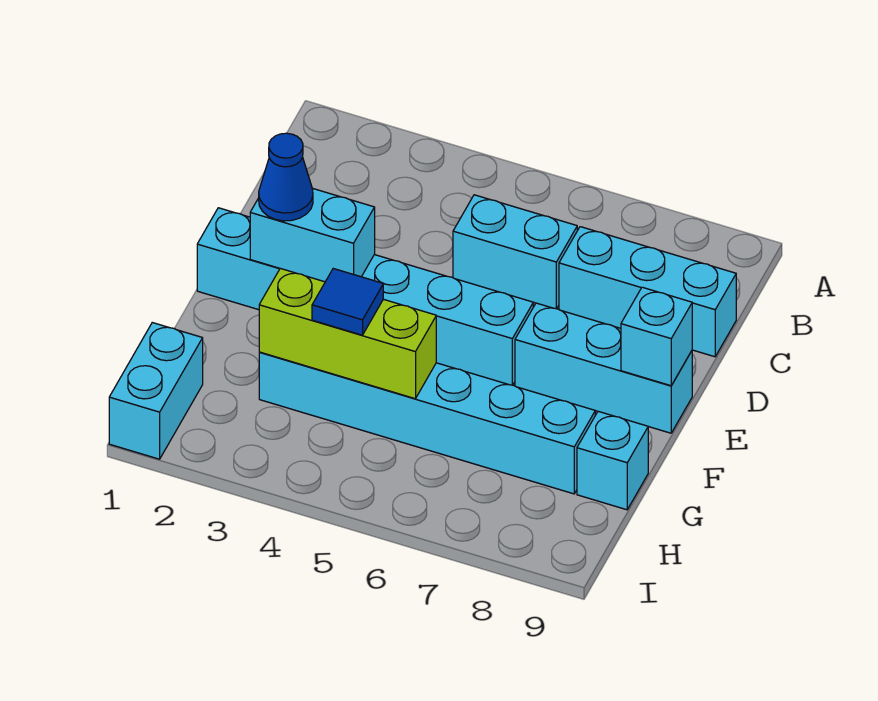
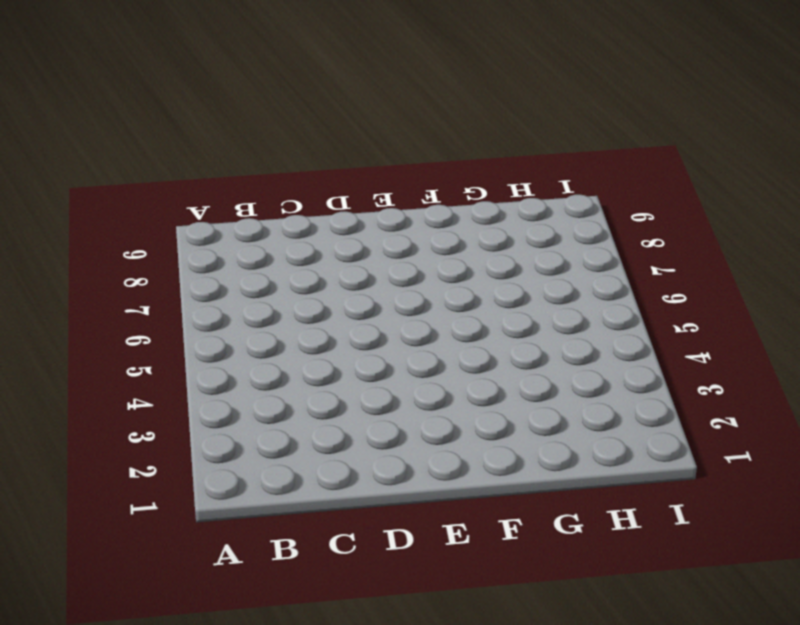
none -> cyan brick C5:C6 level 1
none -> cyan brick C7:C9 level 1
none -> cyan brick E1:E6 level 1

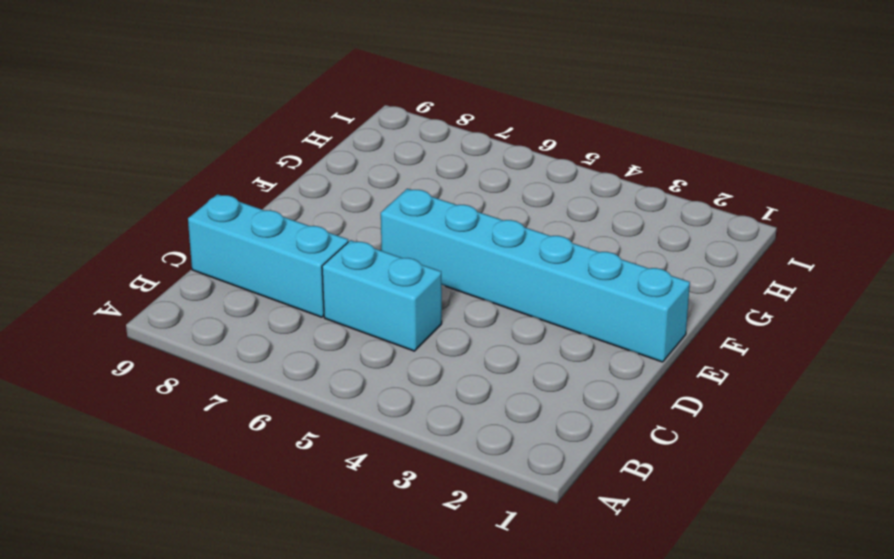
none -> cyan brick E7:E9 level 1
none -> cyan brick G3:G8 level 1
none -> cyan brick G9 level 1

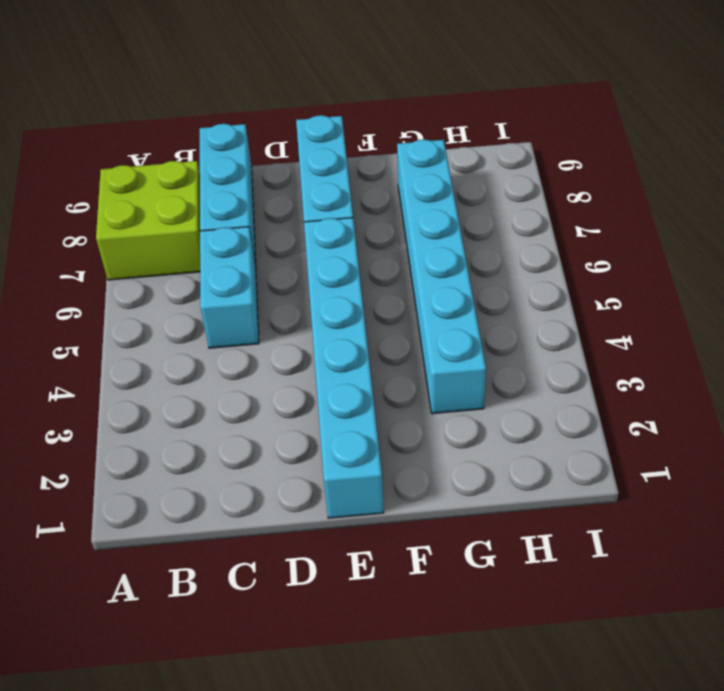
lime brick A7:B8 level 1 -> none
none -> cyan brick G9 level 1
none -> cyan brick H1:I1 level 1
none -> cyan brick E2:E3 level 2

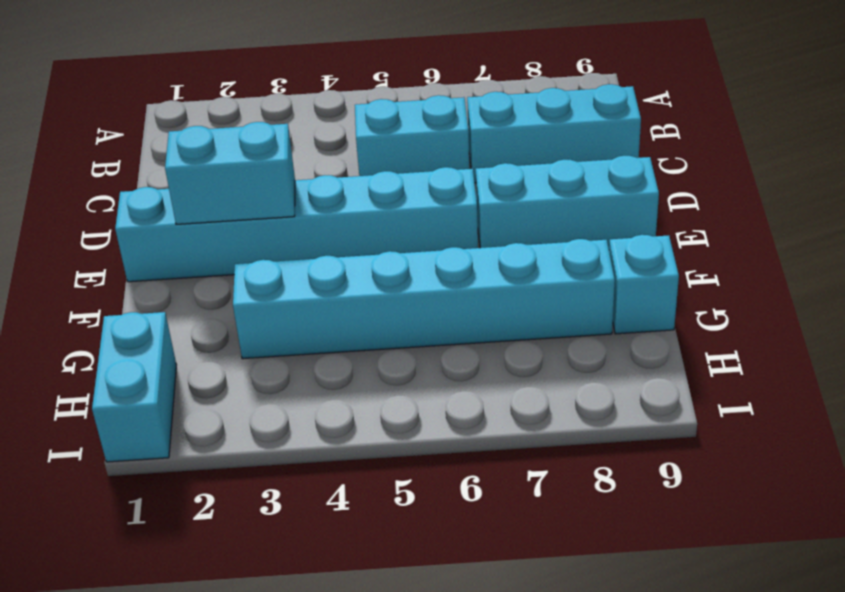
none -> cyan brick E9 level 2
none -> lime brick G3:G5 level 2
none -> blue cone E2 level 3

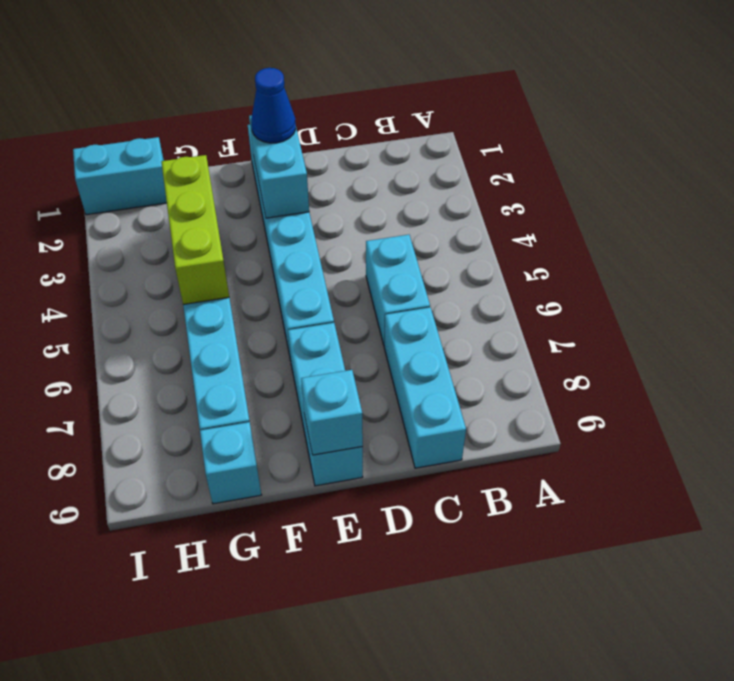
none -> blue tile G4 level 3

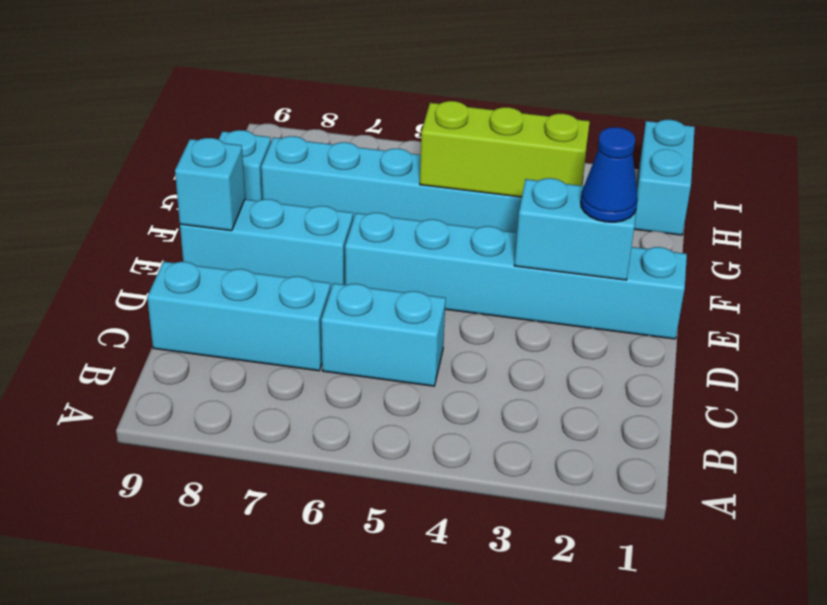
none -> blue tile G4 level 3

